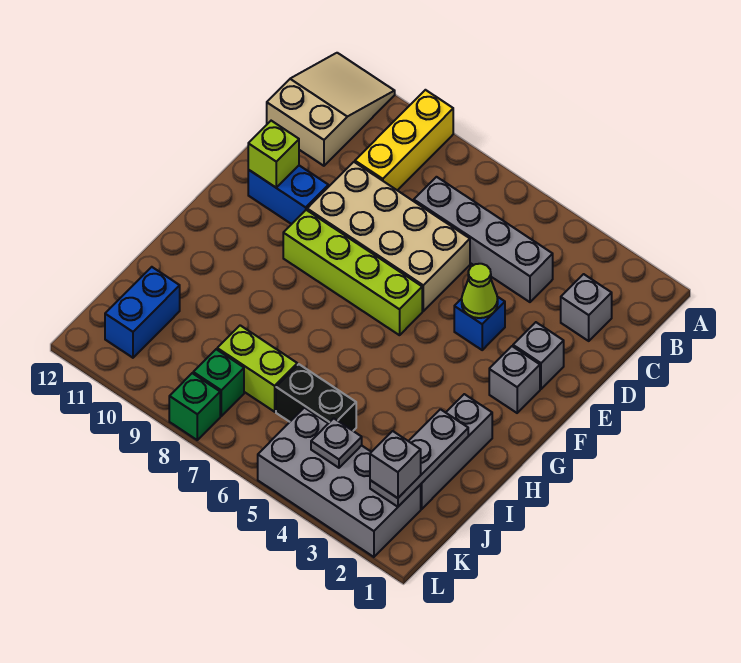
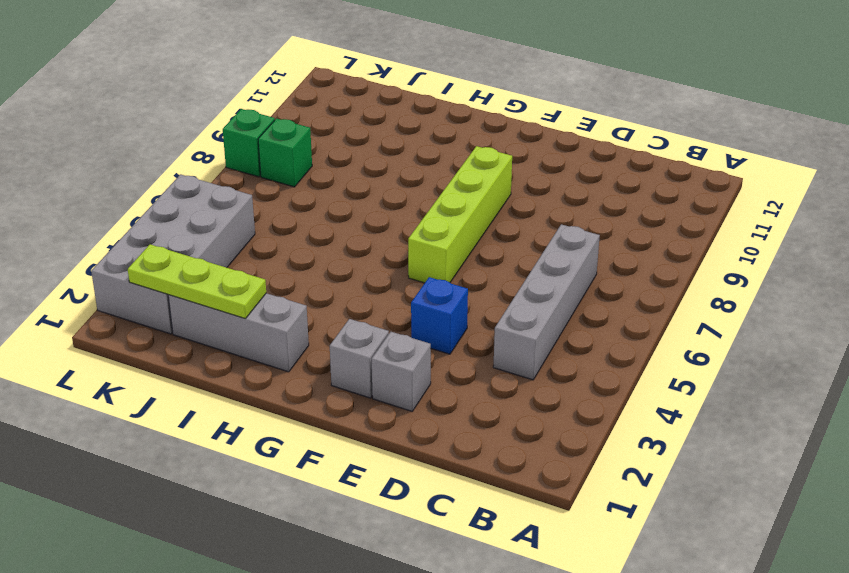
lime plate I2:K2 level 2 -> grey plate I2:K2 level 2
none -> yellow brick A9:C9 level 1
none -> tan slope A11:C12 level 1 top C
none -> grey brick C2 level 1

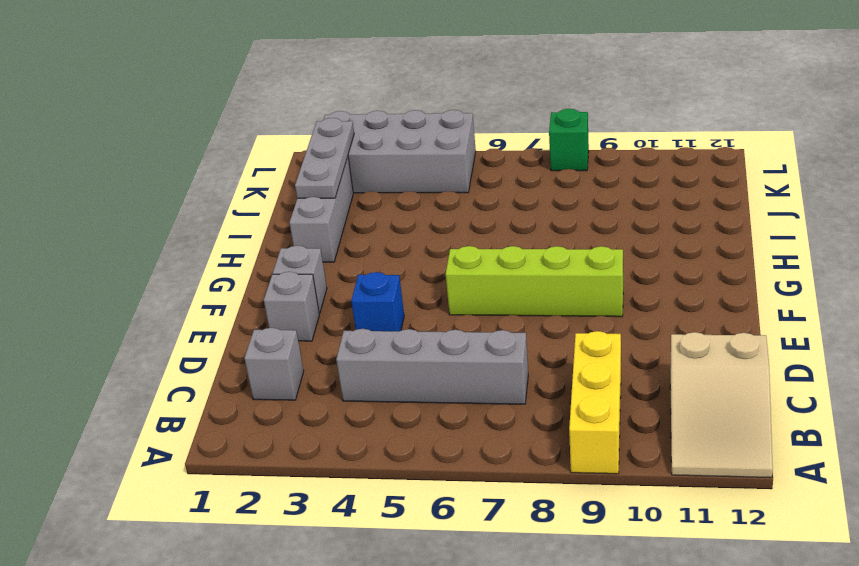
none -> tan brick D6:E9 level 1
none -> blue brick E10:E11 level 1
none -> black brick J5:J6 level 1

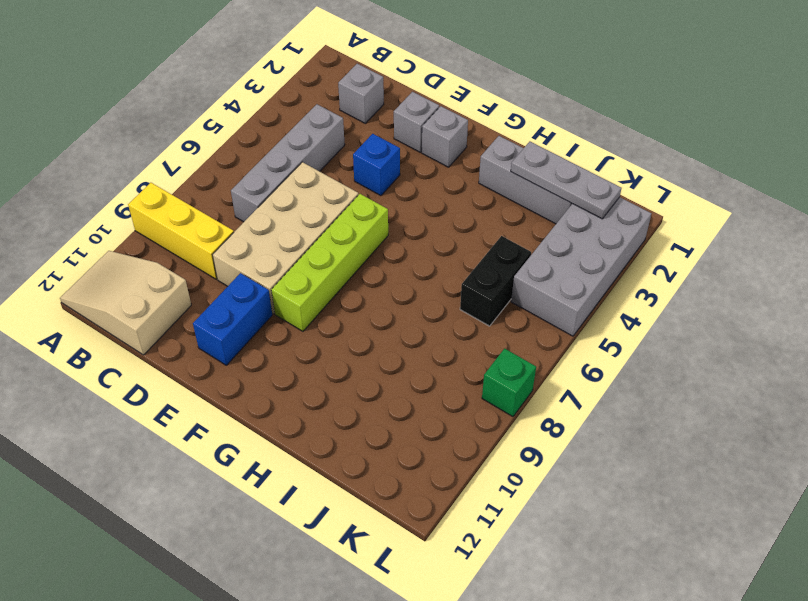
none -> lime brick J7:J8 level 1
none -> blue brick J11:K11 level 1
none -> green brick K8 level 1

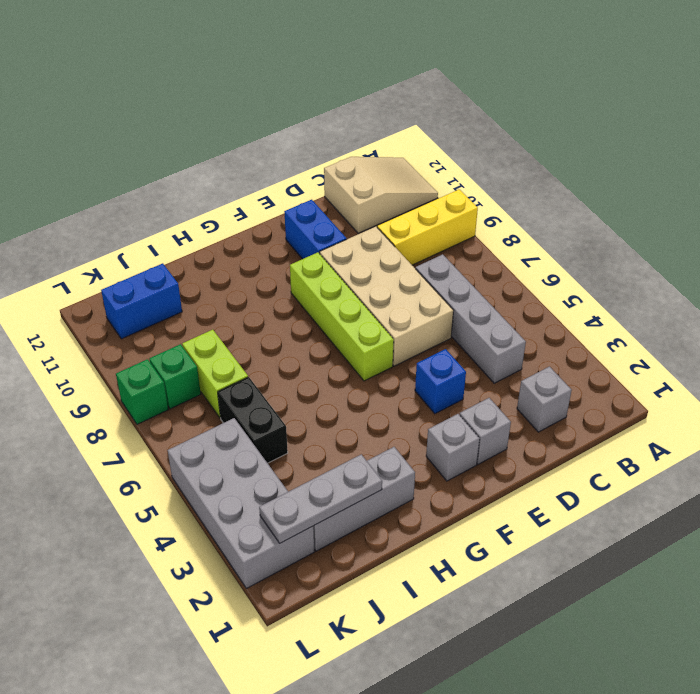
none -> lime cone E4 level 2
none -> lime brick E11 level 2
none -> grey plate K4 level 2

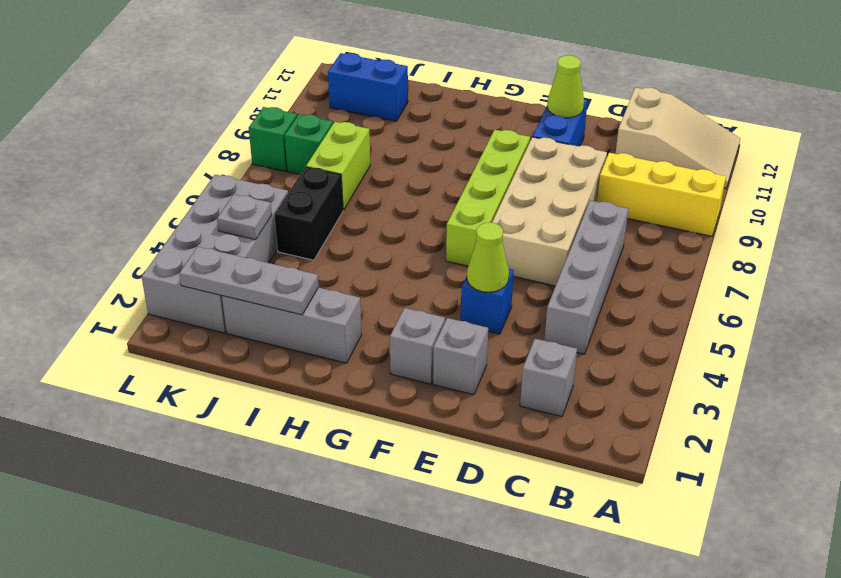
lime cone E11 level 2 -> lime brick E11 level 2
none -> grey brick K2 level 3

